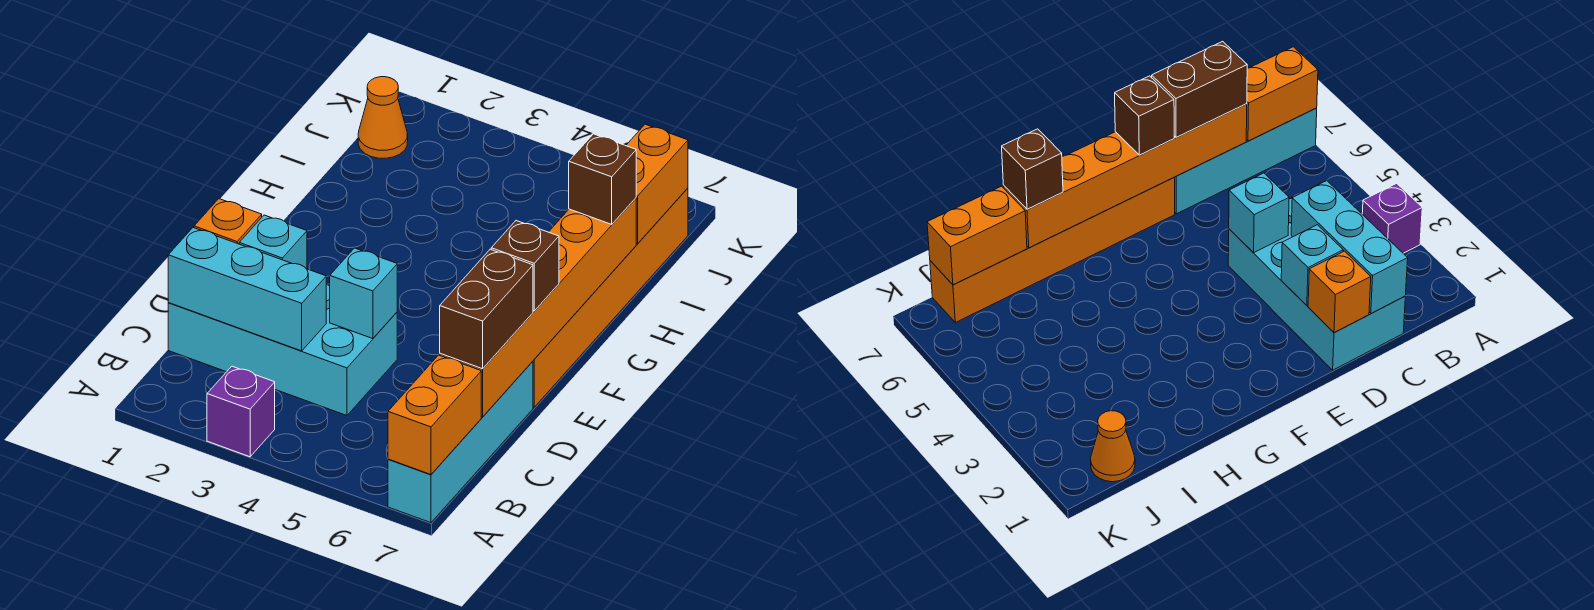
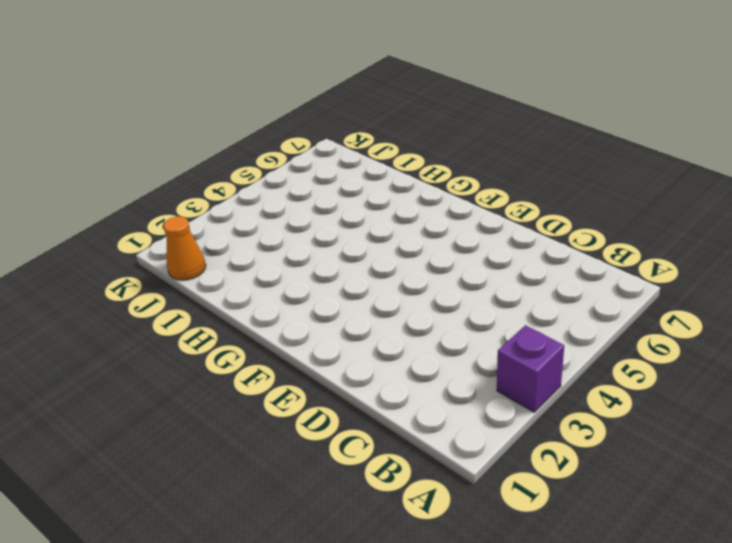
none -> cyan brick A7:D7 level 1
none -> cyan brick C1:D4 level 1
none -> orange brick E7:J7 level 1

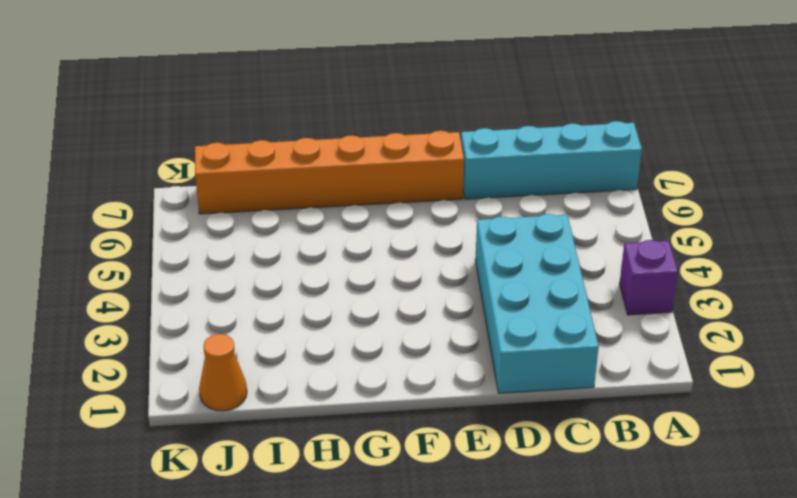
none -> orange brick A7:B7 level 2
none -> cyan brick C1:C3 level 2
none -> orange brick C7:H7 level 2

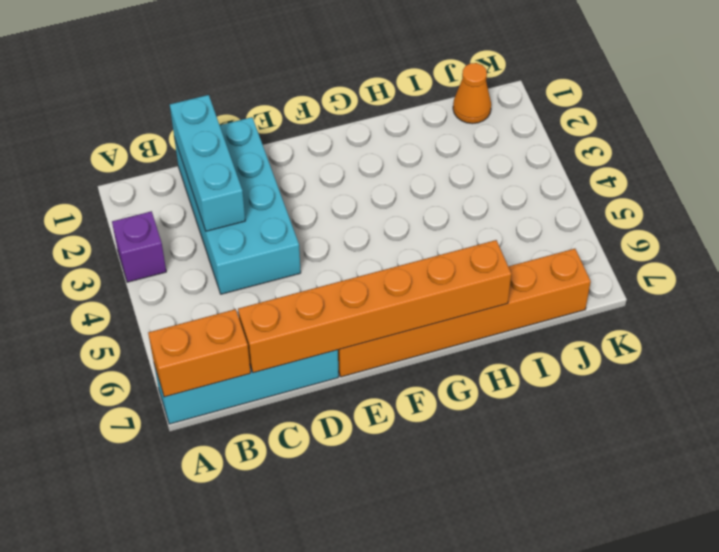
none -> orange brick D1 level 2
none -> cyan brick D2 level 2
none -> cyan brick D4 level 2

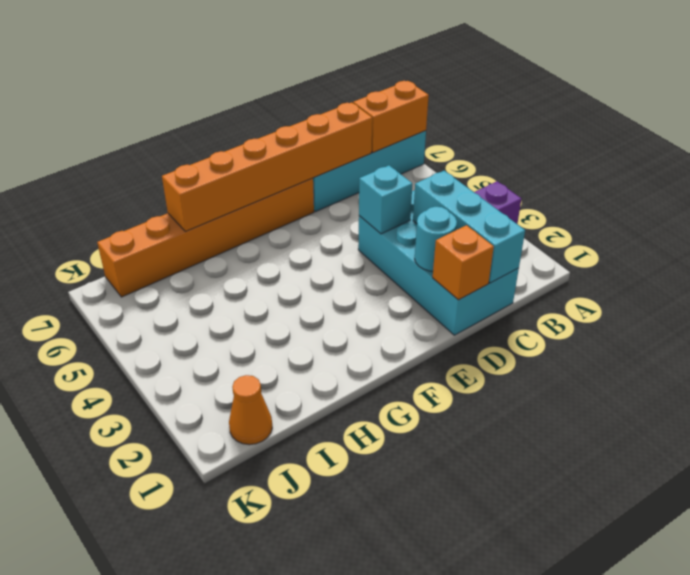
cyan round brick D2 level 2 -> cyan brick D2 level 2
none -> orange brick I7:J7 level 2
none -> brown brick C7:D7 level 3
none -> brown brick E7 level 3

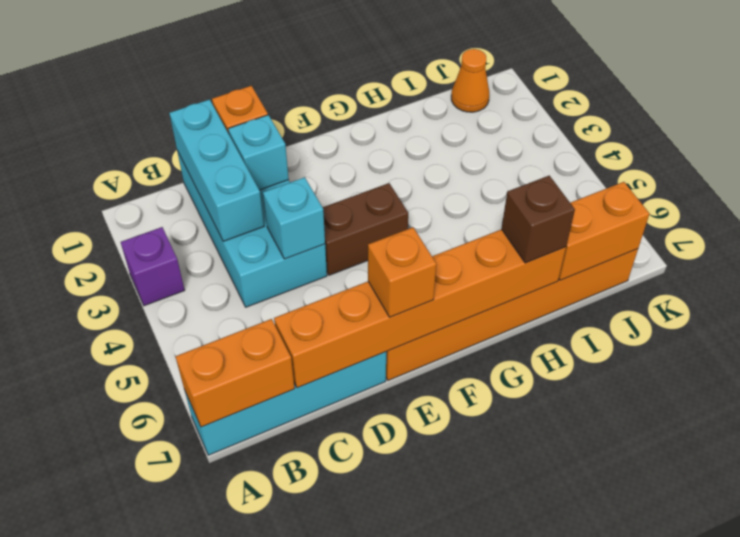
brown brick E4:F4 level 1 -> brown brick C7:D7 level 3
orange brick E7 level 3 -> brown brick E7 level 3

